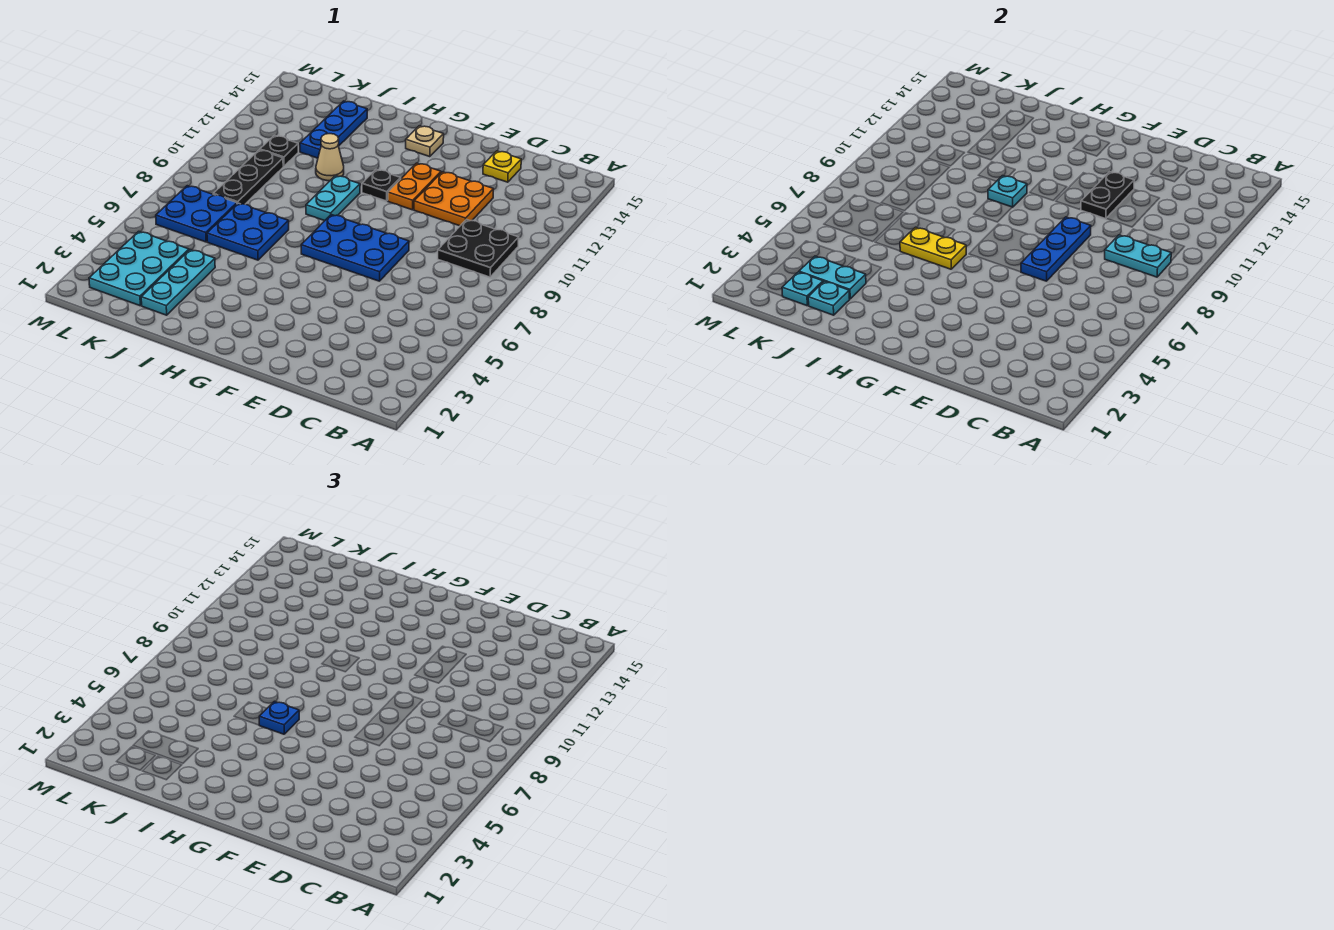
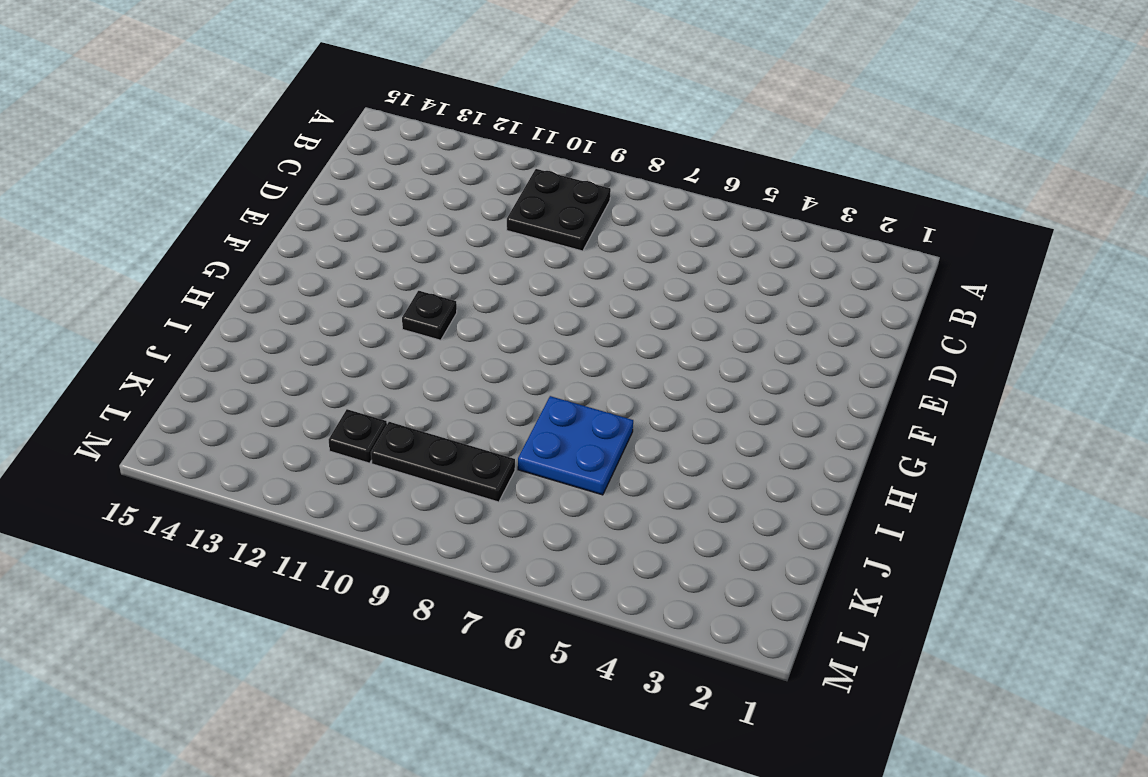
none -> orange plate D11:E12 level 1
none -> yellow plate D14 level 1
none -> blue plate E7:G8 level 1

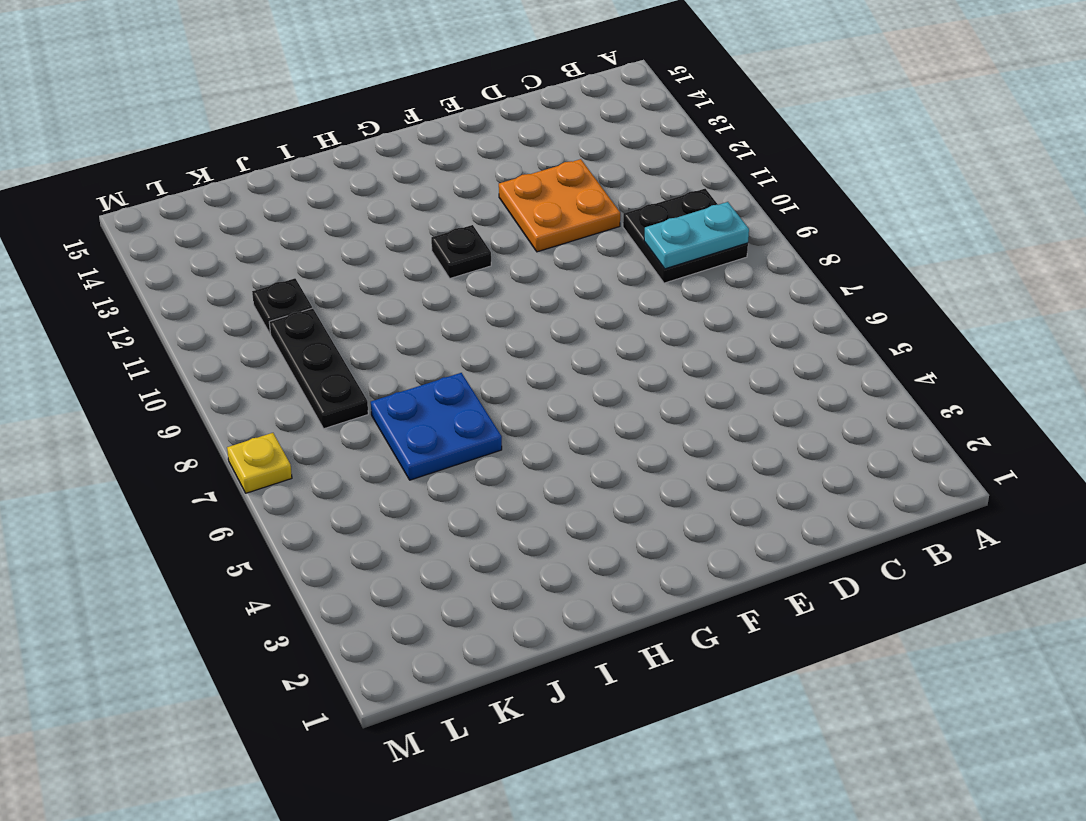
yellow plate M7 level 1 -> yellow plate D14 level 1
none -> blue plate E7:G8 level 1
none -> orange plate F11:F12 level 1
none -> tan plate G14 level 1

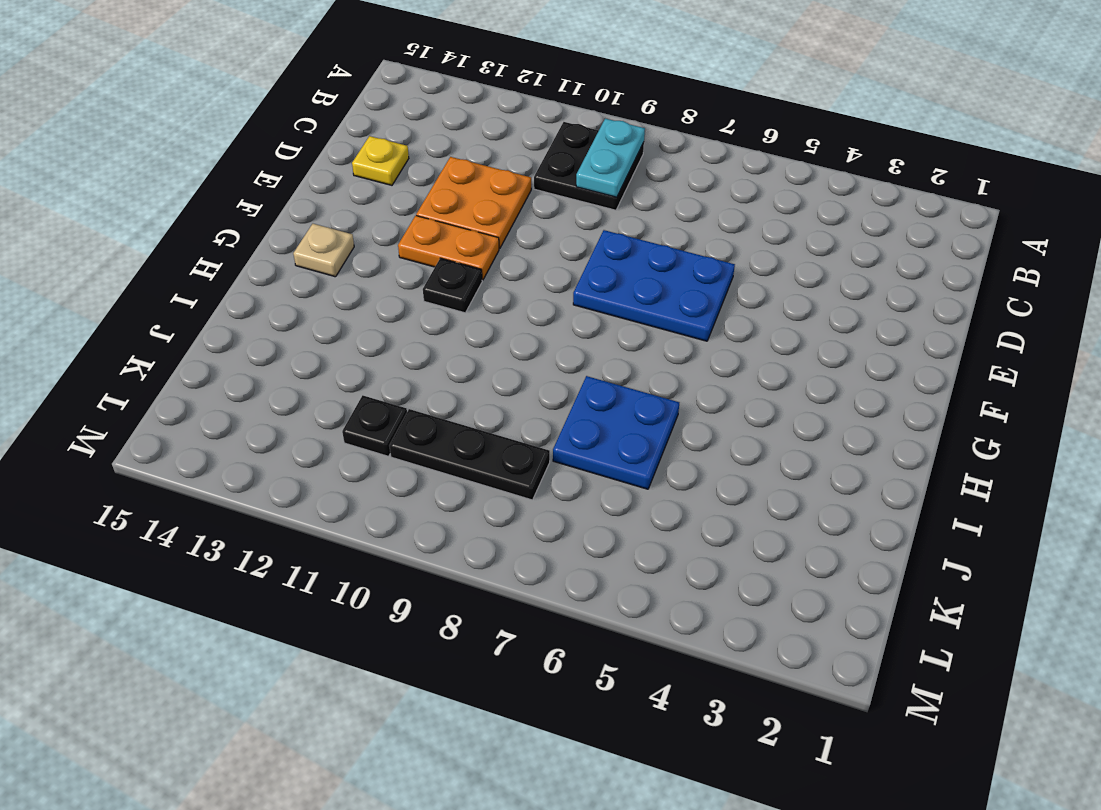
blue plate E6:F8 level 1 -> blue plate E7:G8 level 1
none -> cyan plate H9:H10 level 1
none -> tan cone I11 level 1
none -> cyan plate J2:J4 level 1

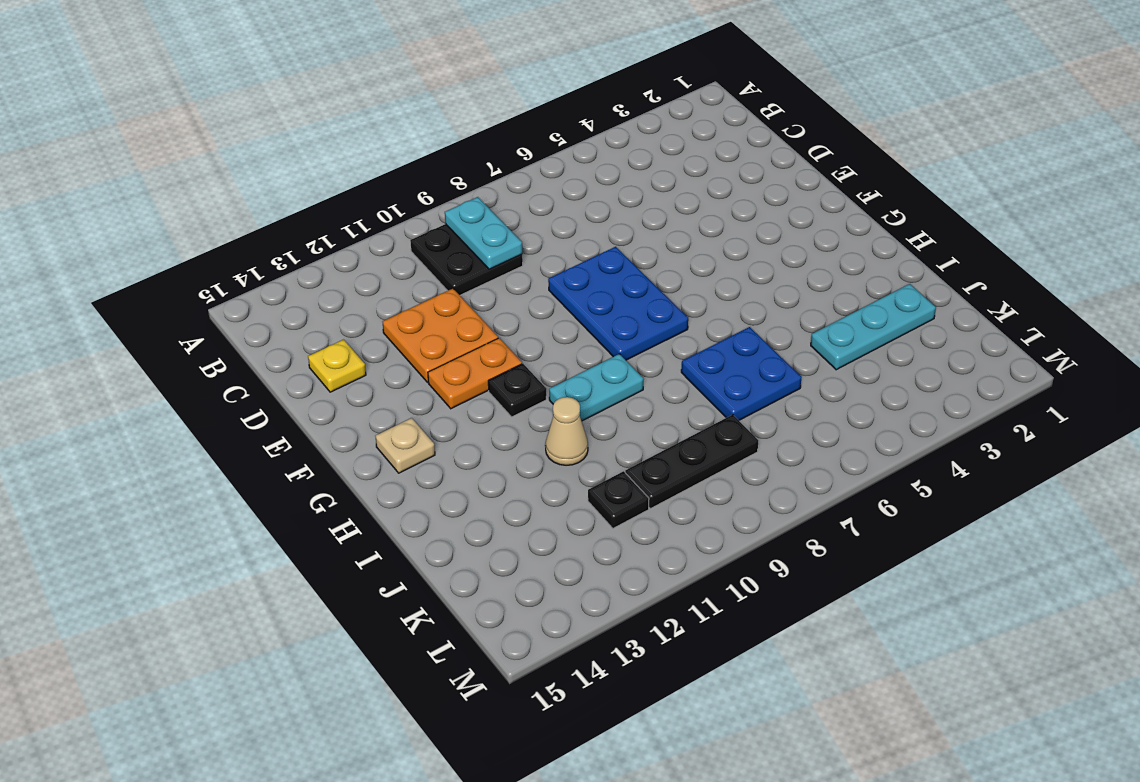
none -> blue plate J12:J14 level 1
none -> cyan plate K2:L4 level 1
none -> blue plate K6:L7 level 1

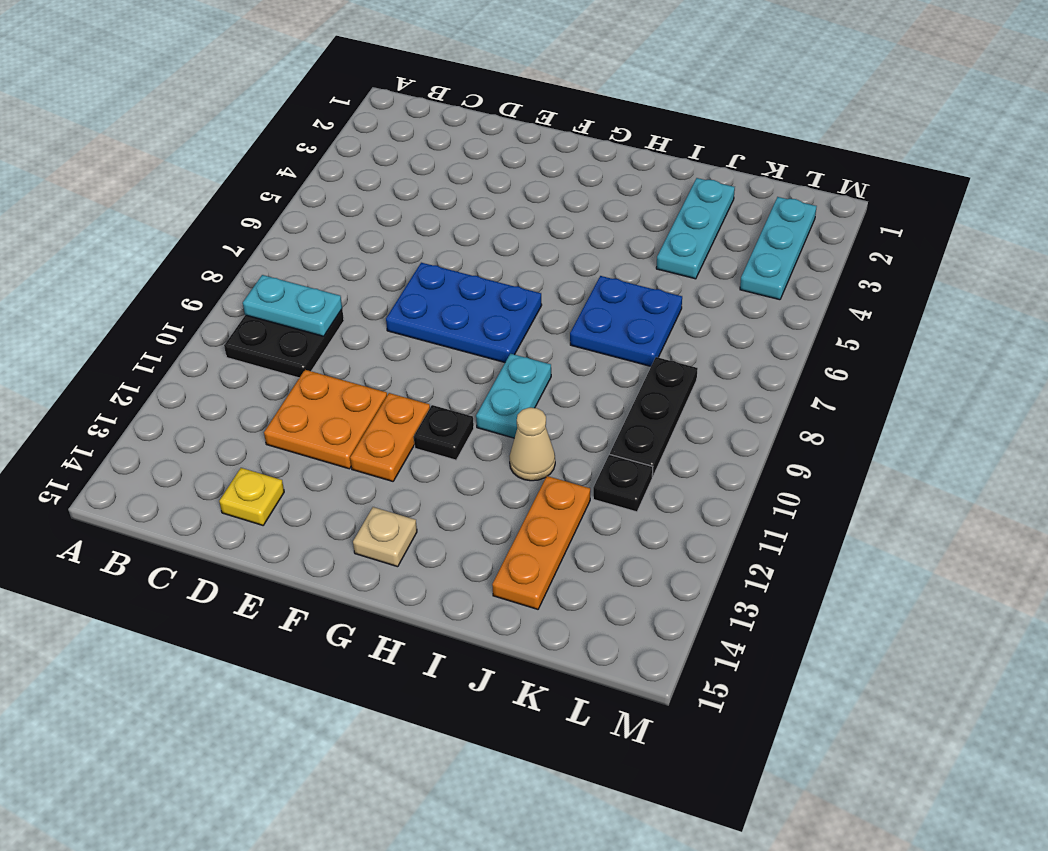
orange plate J12:J14 level 1 -> blue plate J12:J14 level 1
cyan plate L2:L4 level 1 -> cyan plate K2:L4 level 1
none -> blue plate K6:L7 level 1
none -> blue plate E7:E9 level 2
none -> black plate E11:E12 level 2

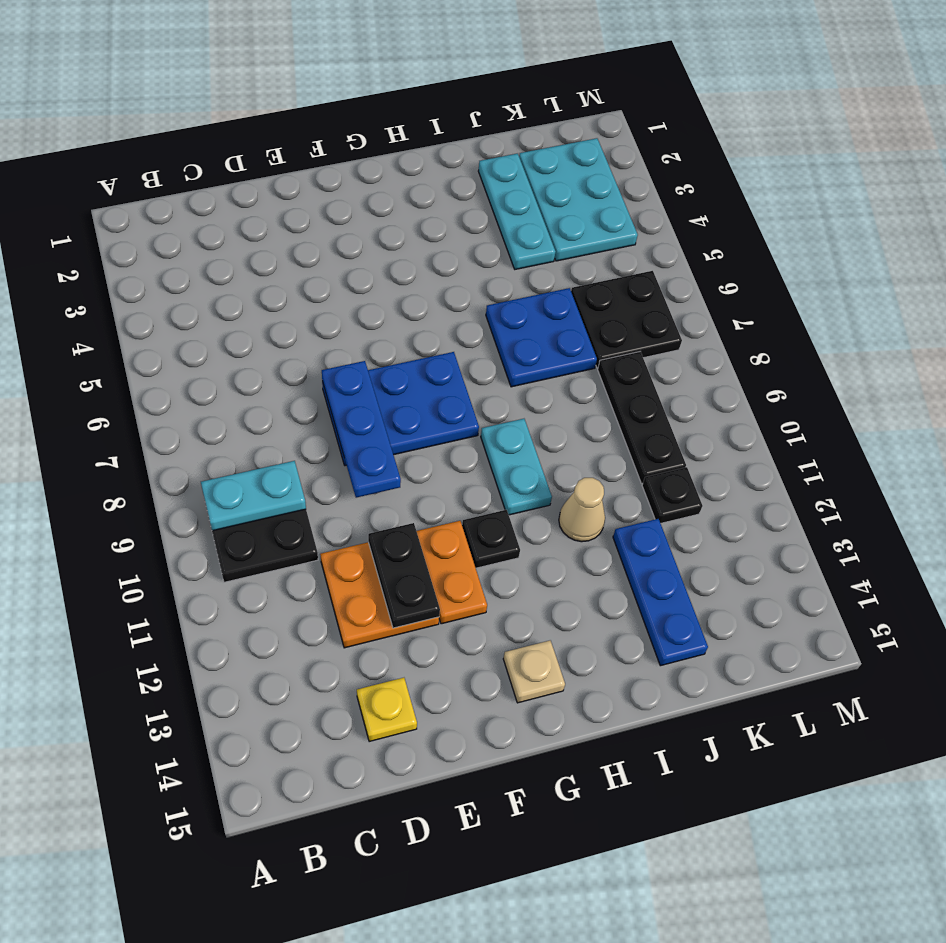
black plate K6:L7 level 1 -> blue plate K6:L7 level 1
none -> yellow plate H6:I6 level 2
none -> cyan plate H10 level 2
none -> cyan plate J2 level 2

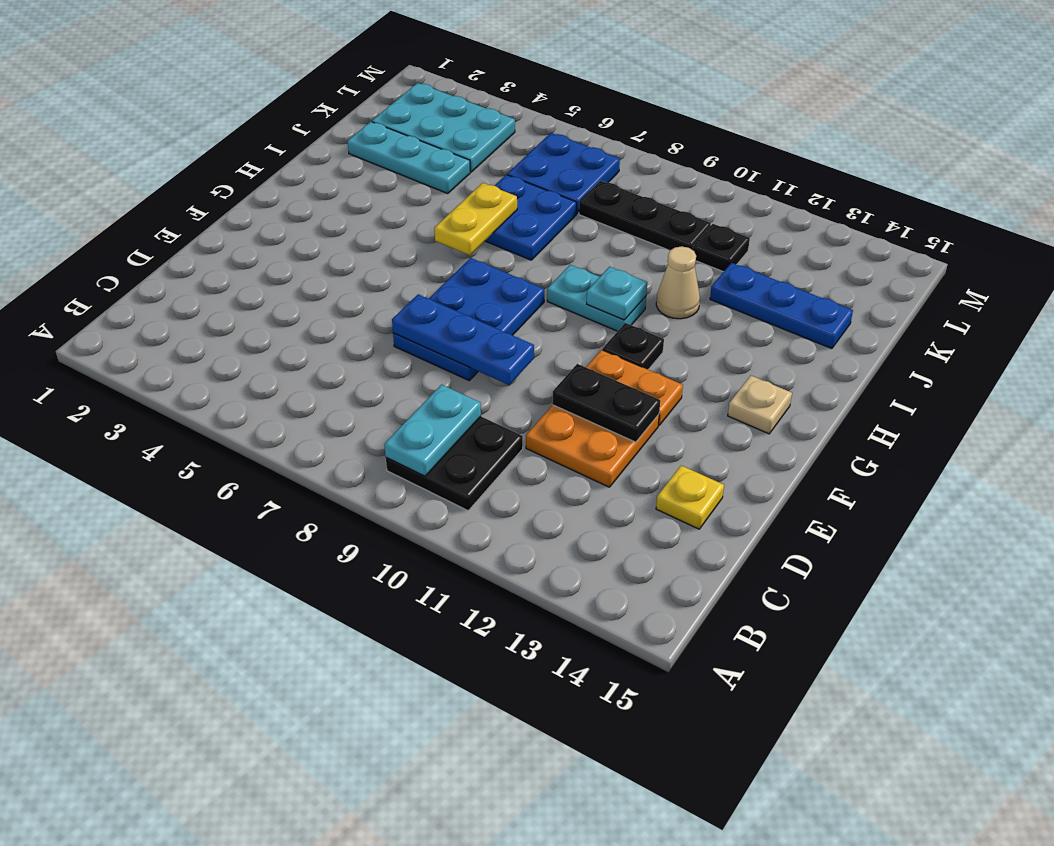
none -> cyan plate J2 level 2
none -> cyan plate J3:K3 level 2
none -> cyan plate K2 level 2

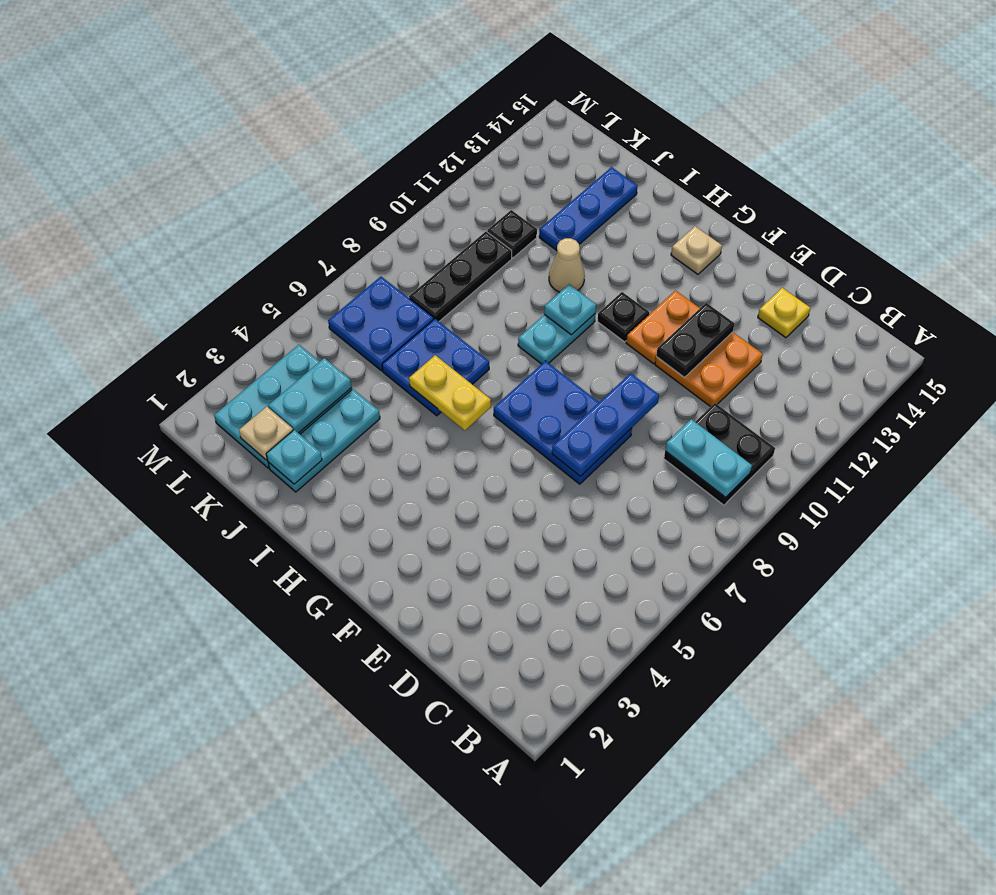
tan plate K2 level 2 -> cyan plate K2 level 2
cyan plate K3:K4 level 2 -> cyan plate J3:K3 level 2
none -> blue plate H6 level 3

